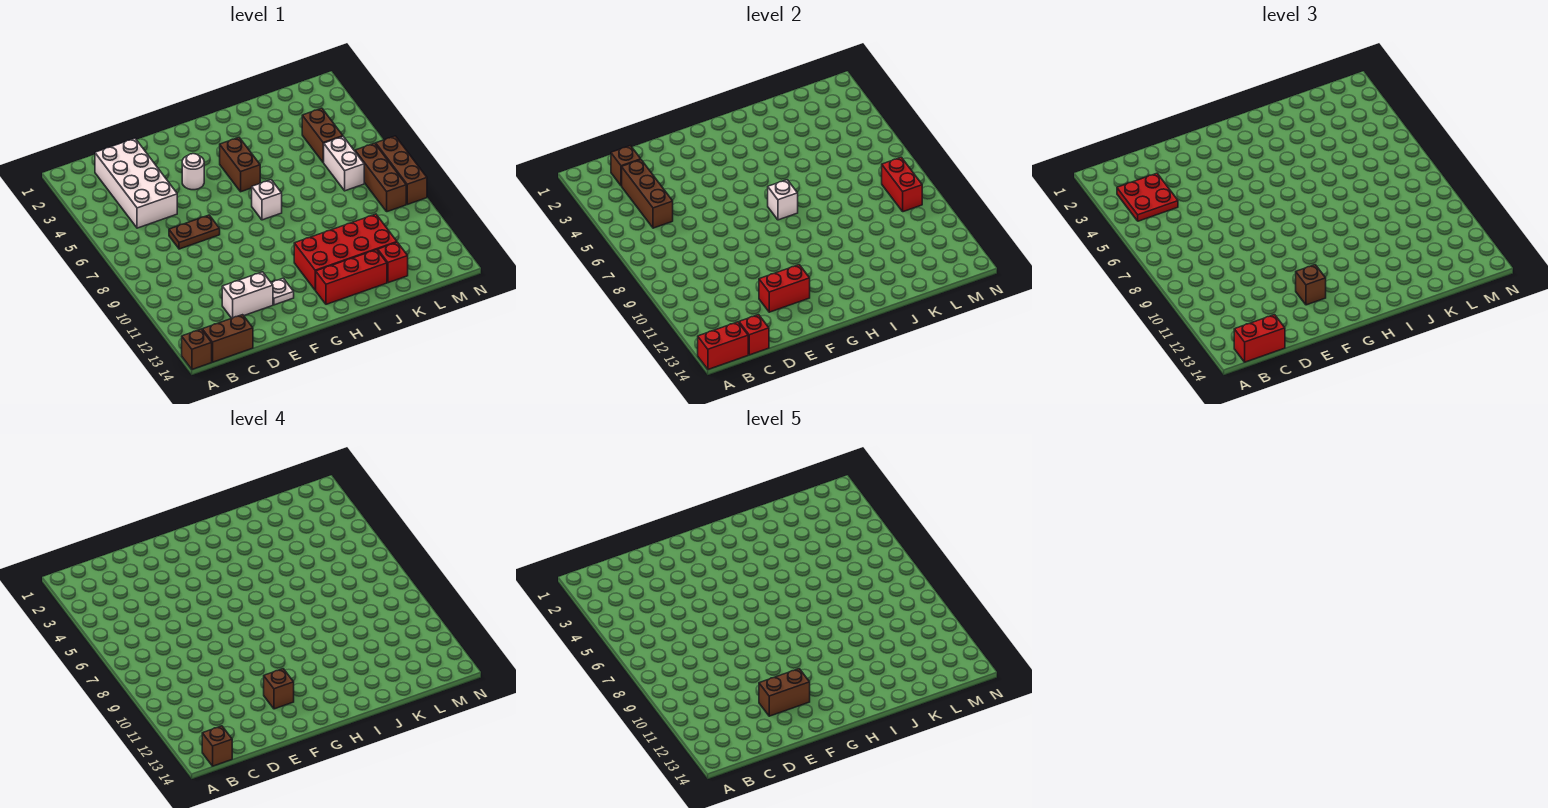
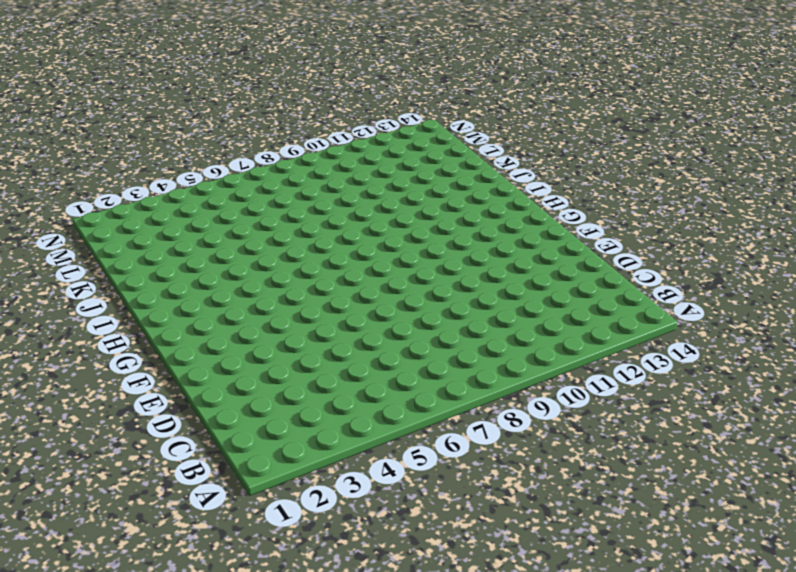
none -> brown brick A14 level 1
none -> brown brick B14:C14 level 1
none -> white brick C2:D5 level 1

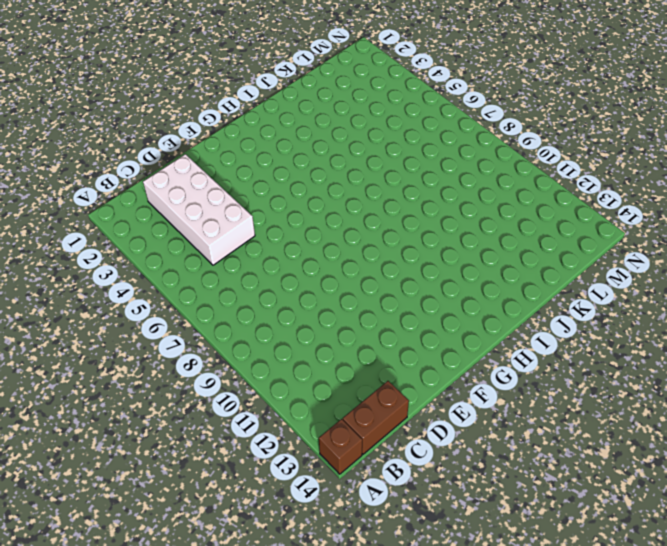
none -> brown plate D7:E7 level 1
none -> white brick D12:E12 level 1
none -> white round brick F4 level 1

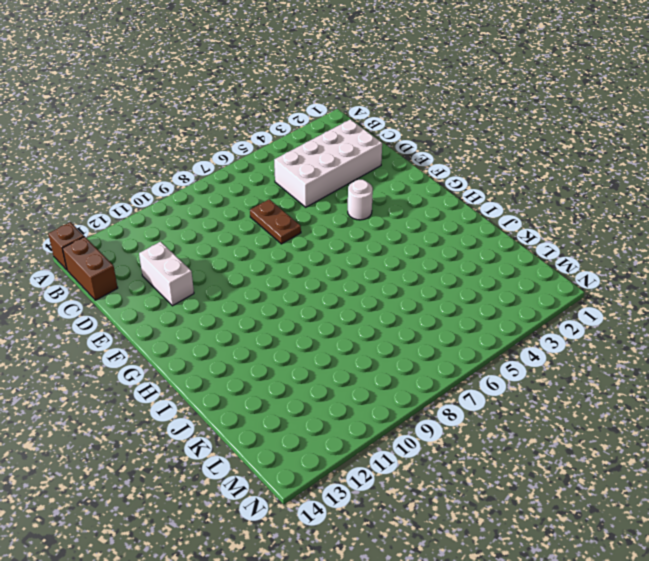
none -> white plate F12 level 1
none -> brown brick H4:H5 level 1
none -> white brick H7 level 1

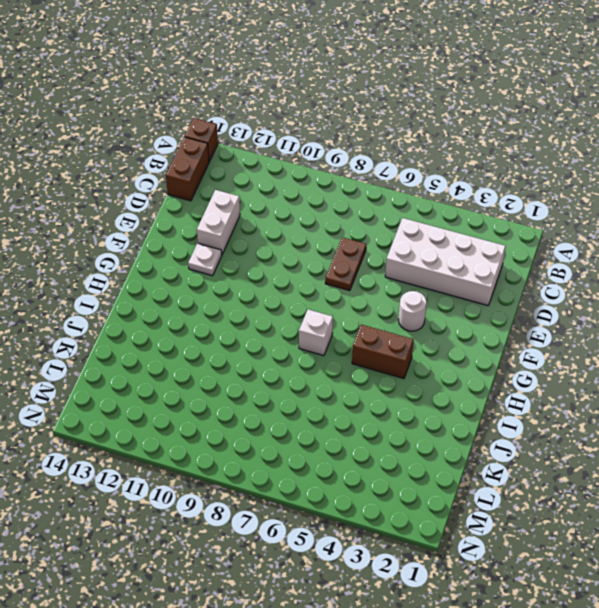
none -> red brick H11:K12 level 1
none -> red brick H13:J13 level 1
none -> red brick K13 level 1

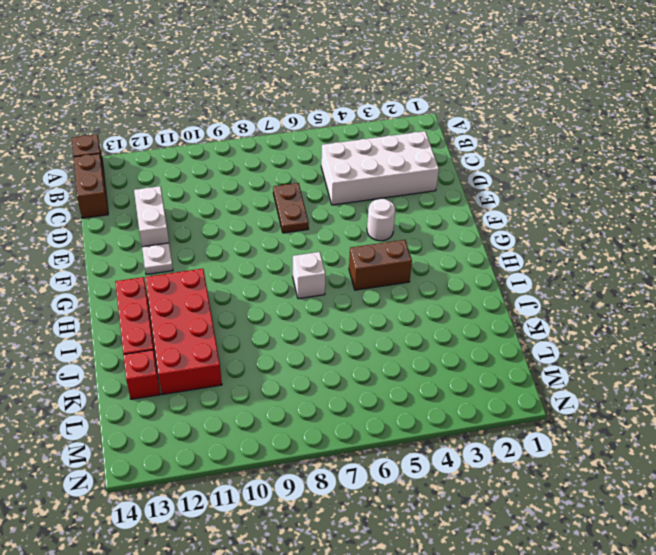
none -> brown brick L4:L5 level 1
none -> white brick L6:L7 level 1
none -> brown brick M7:M9 level 1

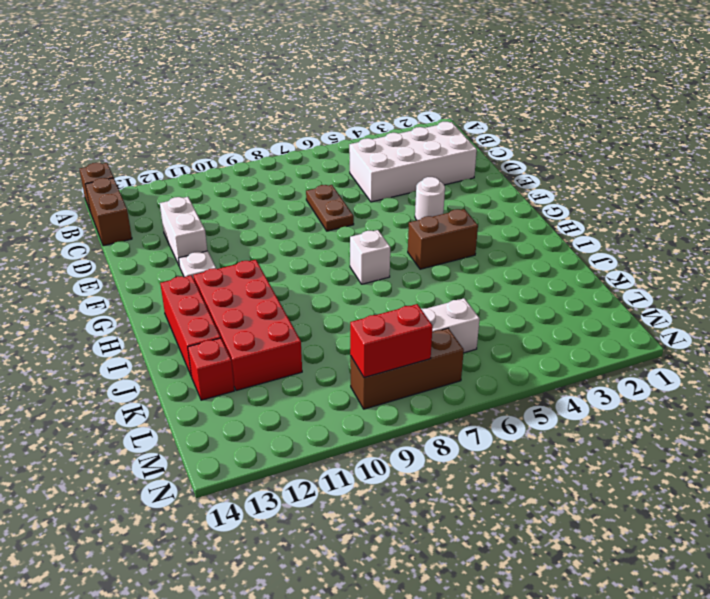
none -> brown brick L4:L5 level 1
none -> brown brick N7:N9 level 1
none -> red brick A14:B14 level 2

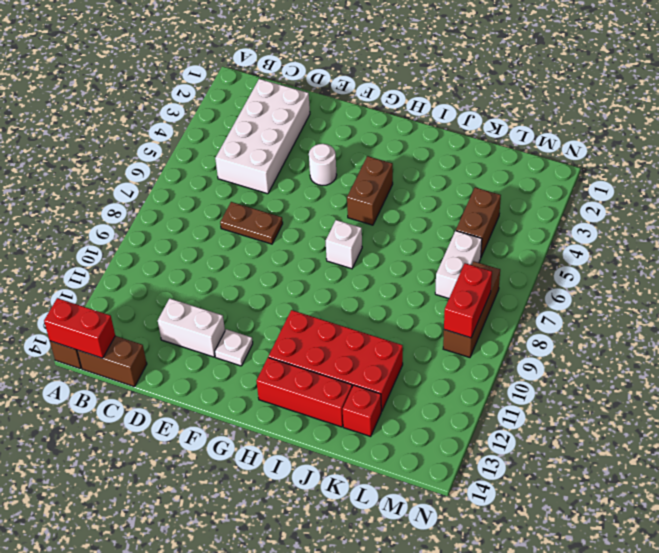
none -> brown brick N7:N9 level 1
none -> brown brick C2 level 2
none -> brown brick C3:C5 level 2

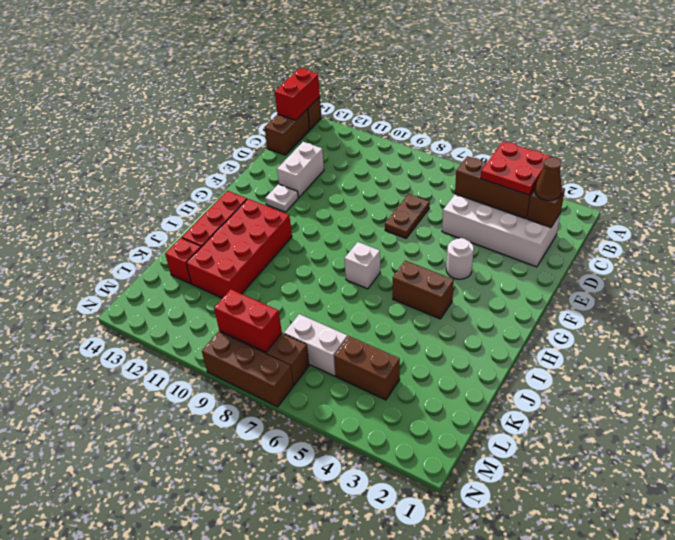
brown cone C2 level 3 -> none
none -> red brick C14 level 2
none -> red brick E12:F12 level 2
none -> white brick H7 level 2

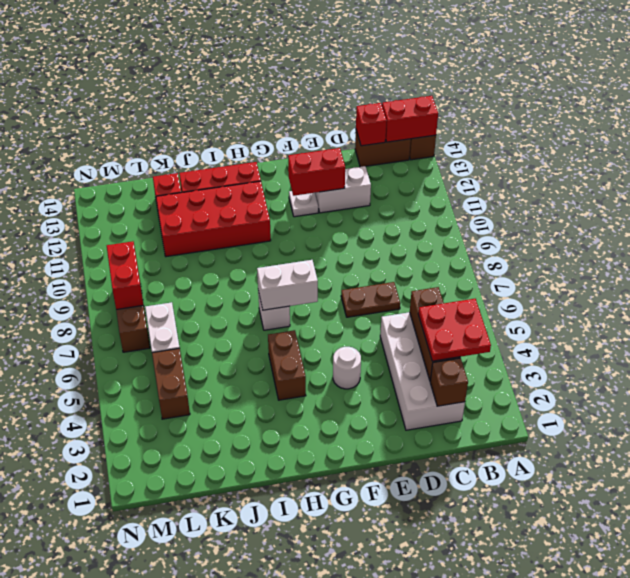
white brick G7:H7 level 2 -> white brick H7 level 2
none -> brown brick N7:N9 level 1
none -> red brick B14:C14 level 3
none -> brown brick F12 level 3

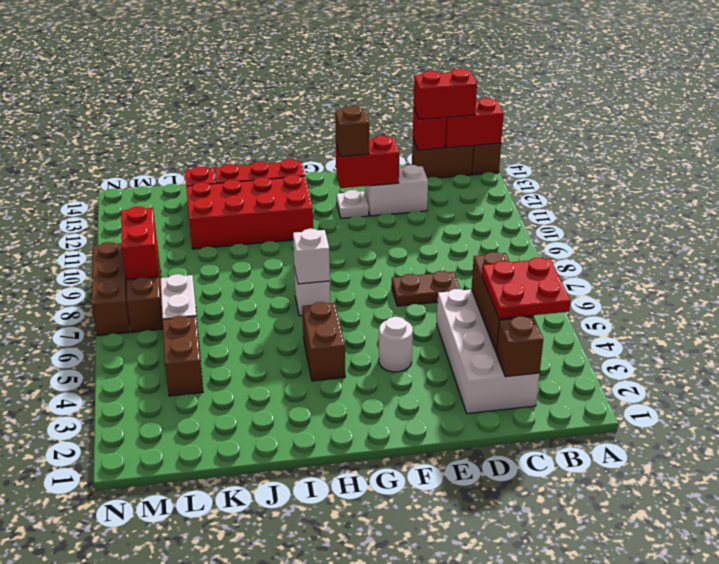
none -> brown brick B14 level 4
none -> brown brick F12 level 4
none -> brown brick E12:F12 level 5

